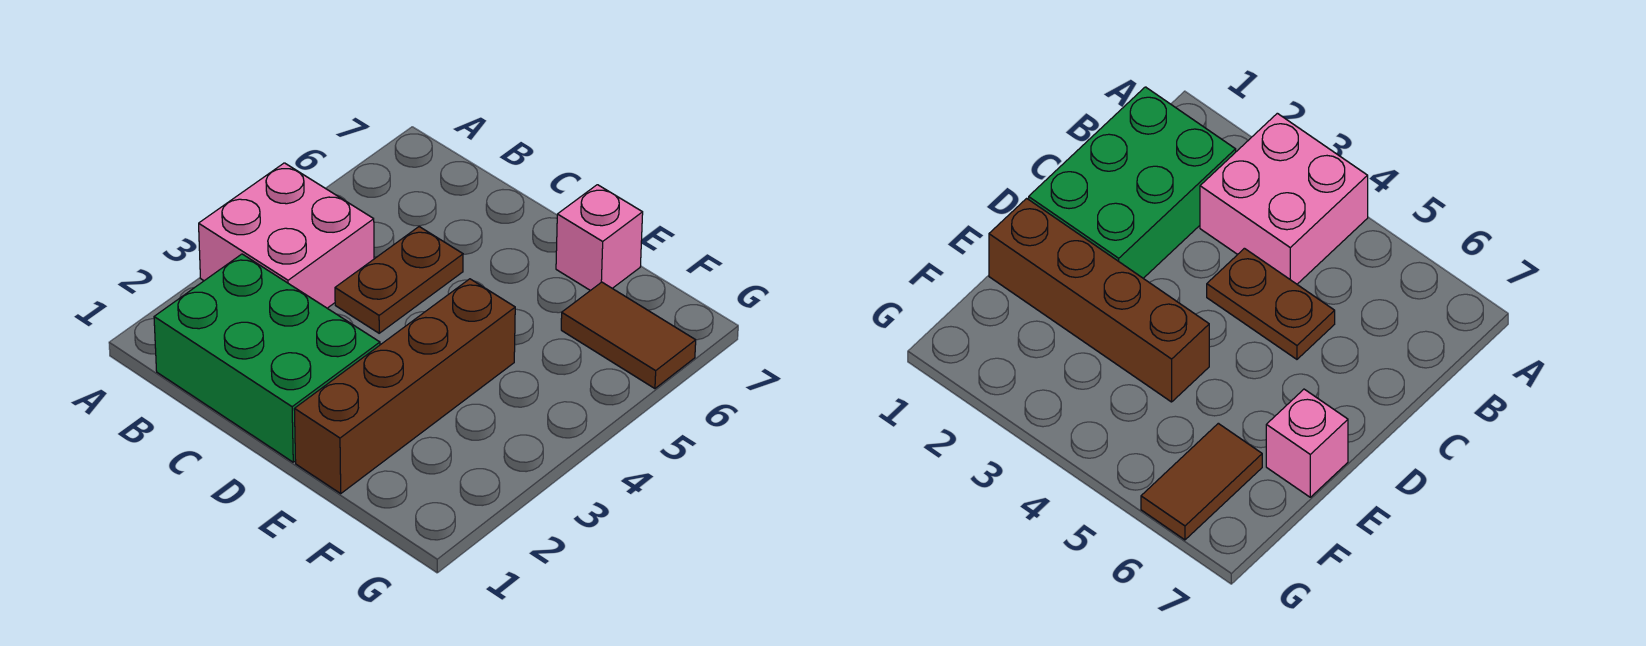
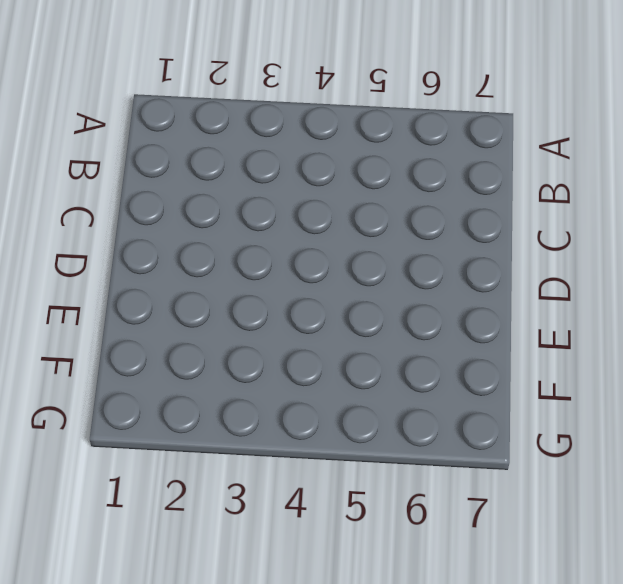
none -> pink brick A3:B4 level 1
none -> green brick B1:D2 level 1

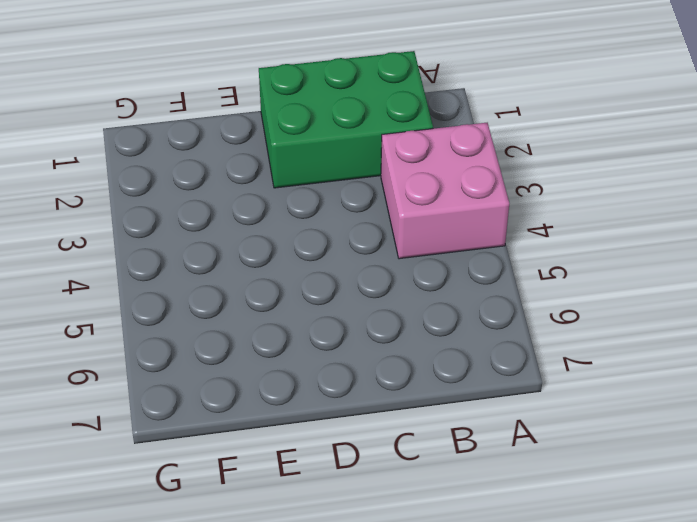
none -> brown plate C4:C5 level 1
none -> brown brick E1:E4 level 1

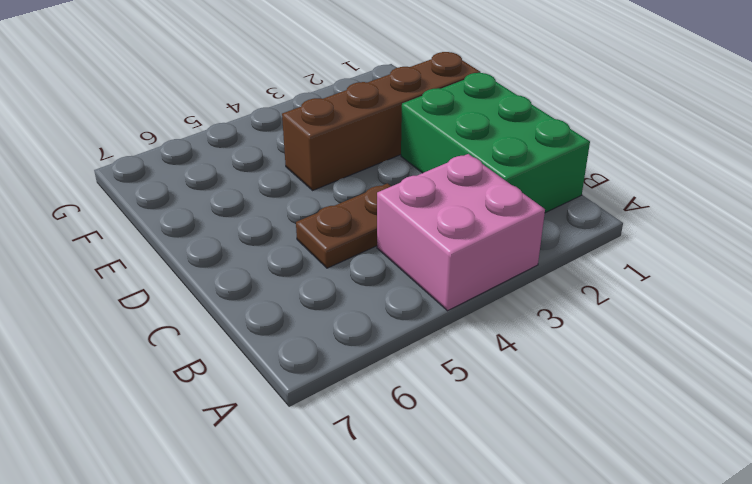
none -> pink brick E7 level 1
none -> brown tile F6:G6 level 1

